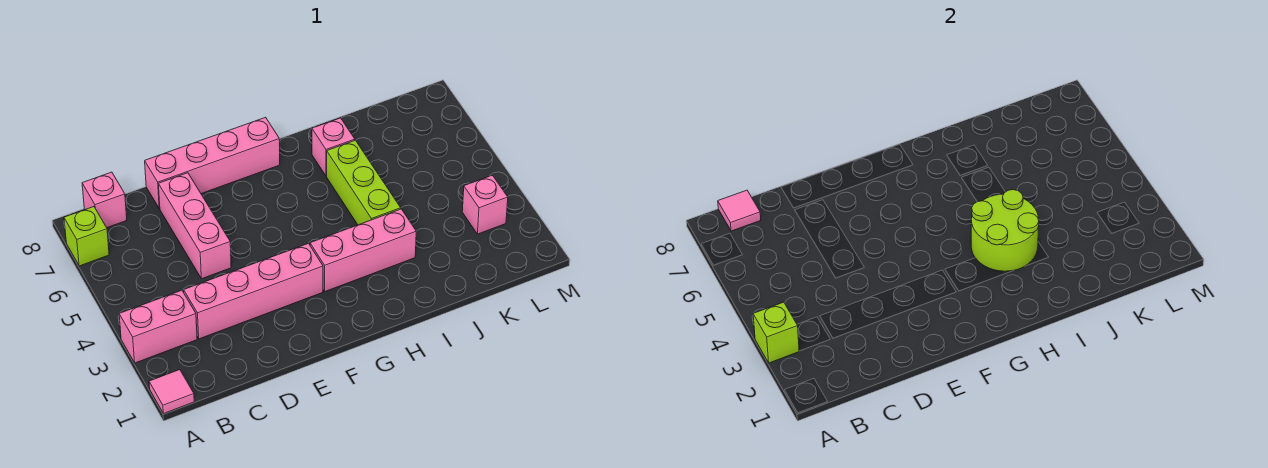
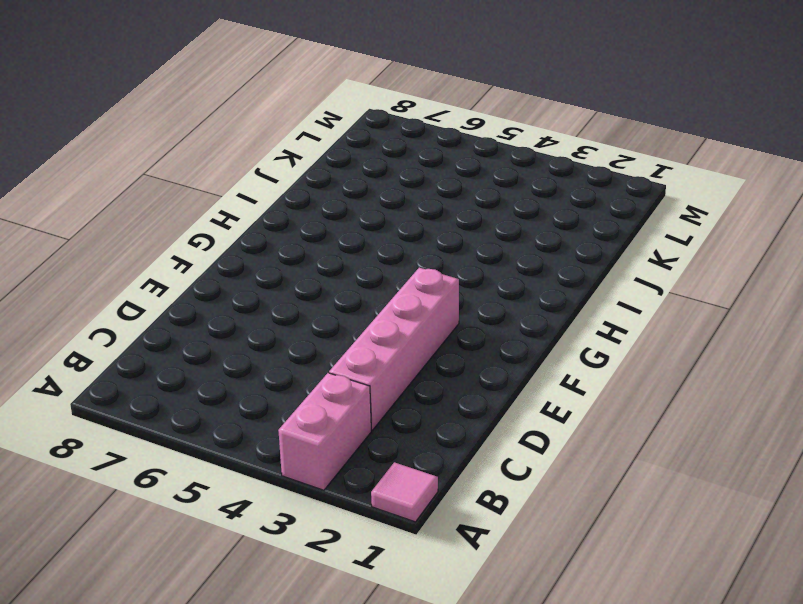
none -> lime brick A7 level 1
none -> pink brick B8 level 1
none -> pink brick D5:D7 level 1

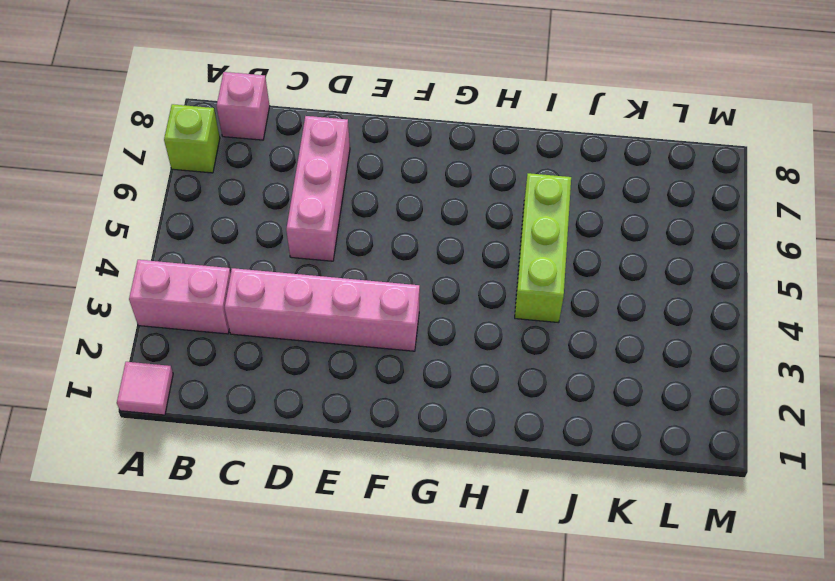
none -> pink brick D8:G8 level 1
none -> pink brick G3:I3 level 1
none -> pink brick I7 level 1

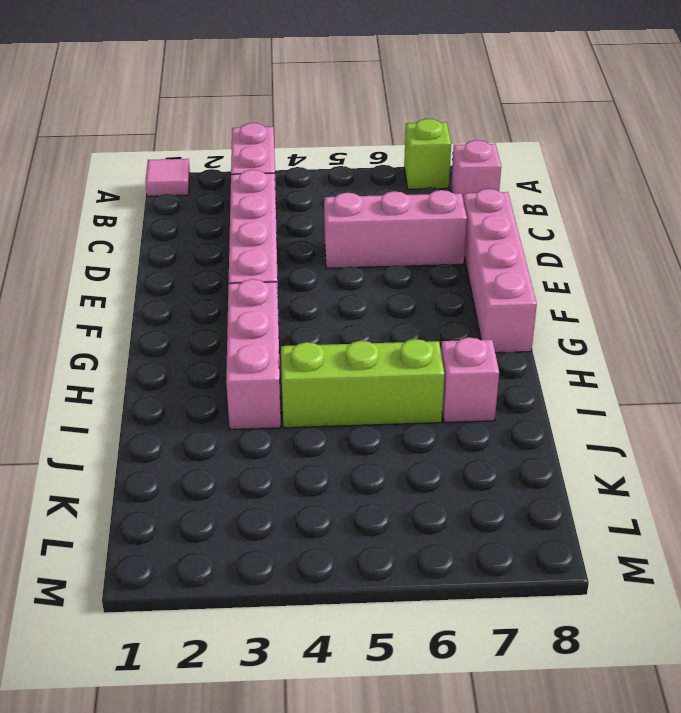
none -> pink brick L3 level 1
none -> lime brick A3 level 2
none -> pink tile B8 level 2

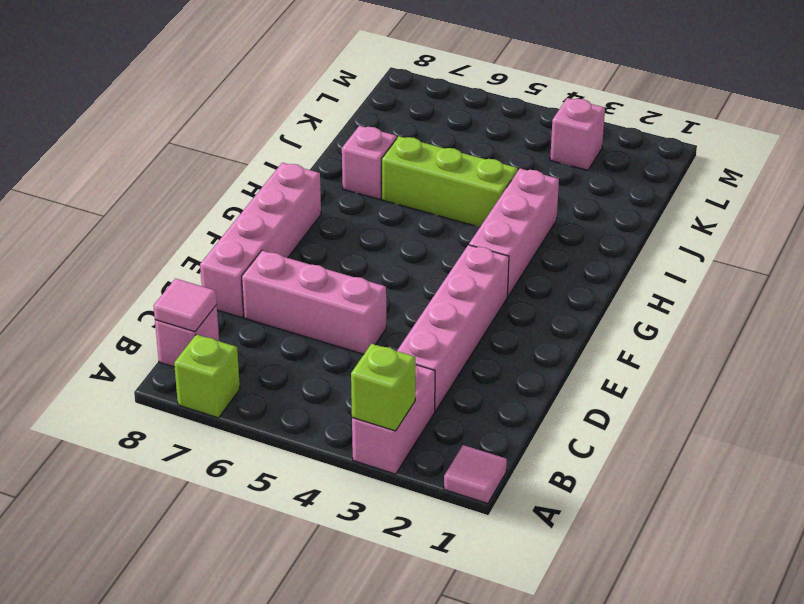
none -> lime round brick H3:I4 level 2

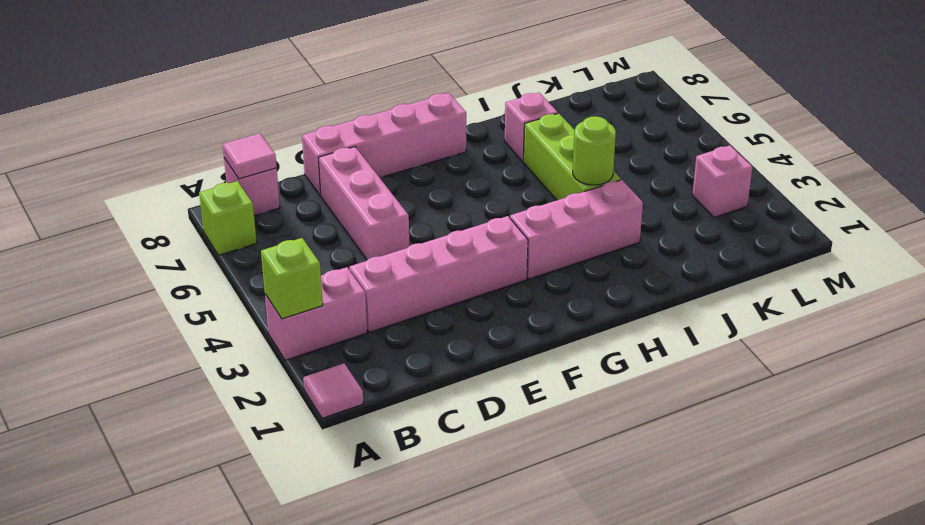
lime round brick I4 level 2 -> lime round brick H3:I4 level 2

